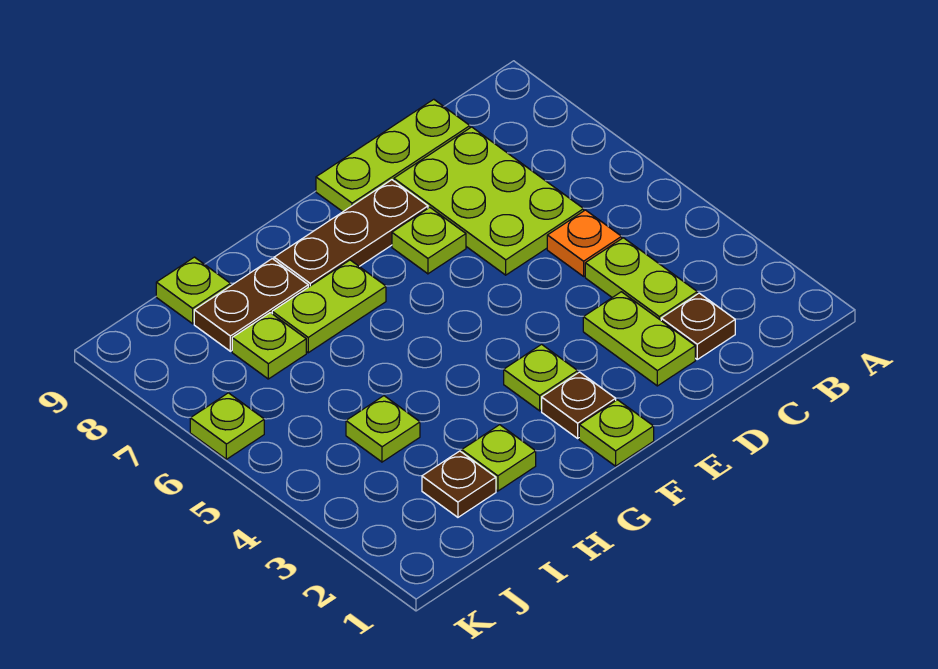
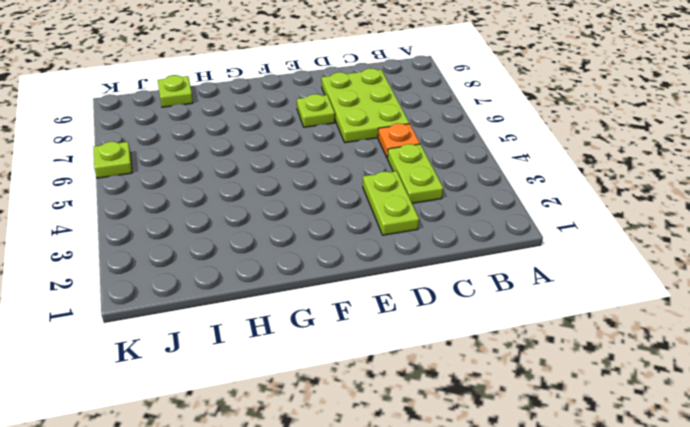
none -> brown plate C2 level 1
none -> lime plate C9:E9 level 1
none -> brown plate E8:G8 level 1

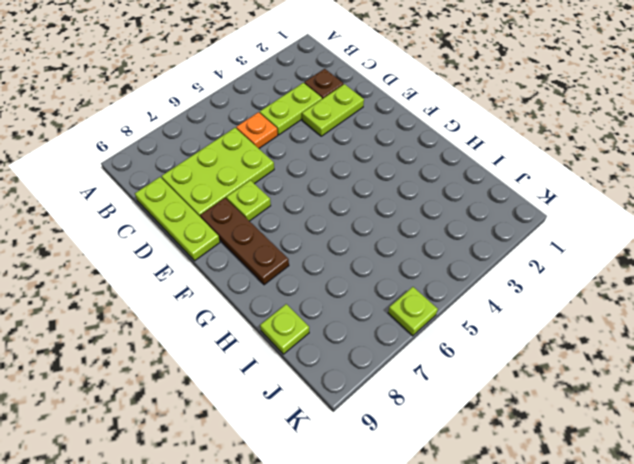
none -> lime plate F1 level 1
none -> brown plate F2 level 1
none -> lime plate F3 level 1

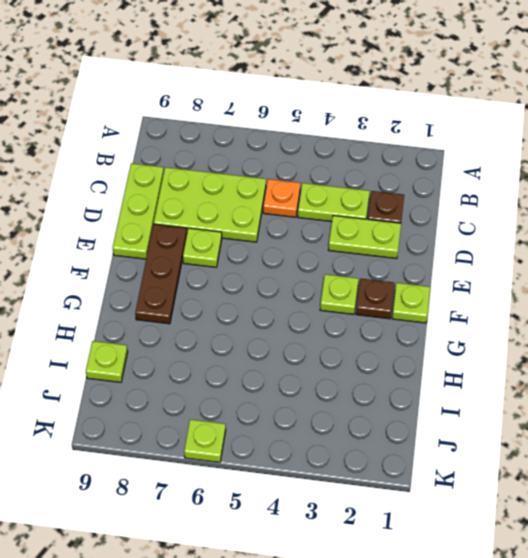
none -> lime plate G7:H7 level 1
none -> lime plate H2 level 1
none -> brown plate H8:I8 level 1

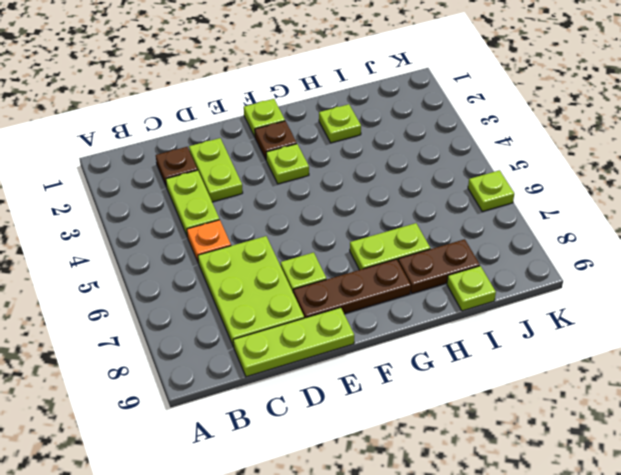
none -> brown plate I2 level 1
none -> lime plate I4 level 1
none -> lime plate I7 level 1

